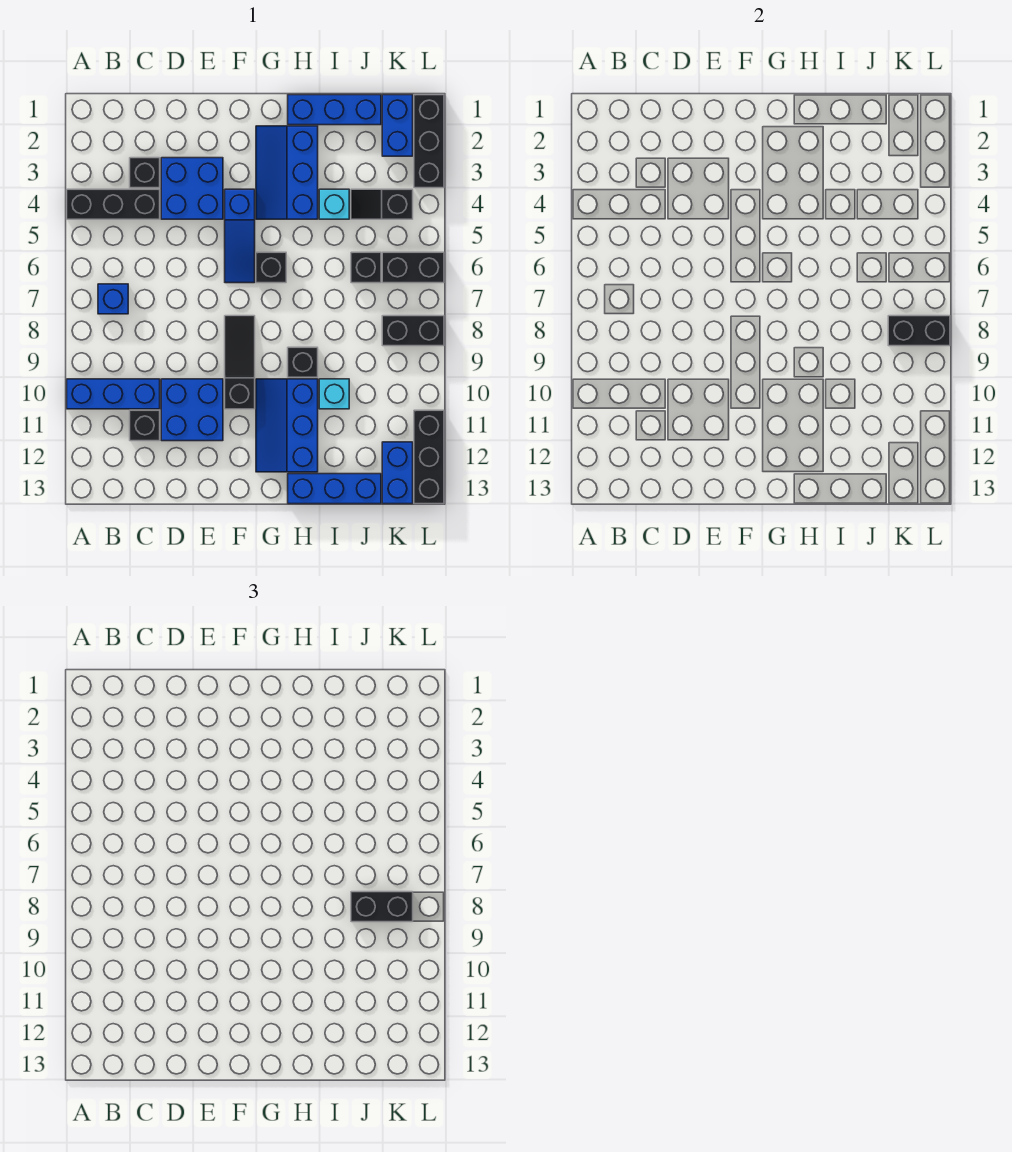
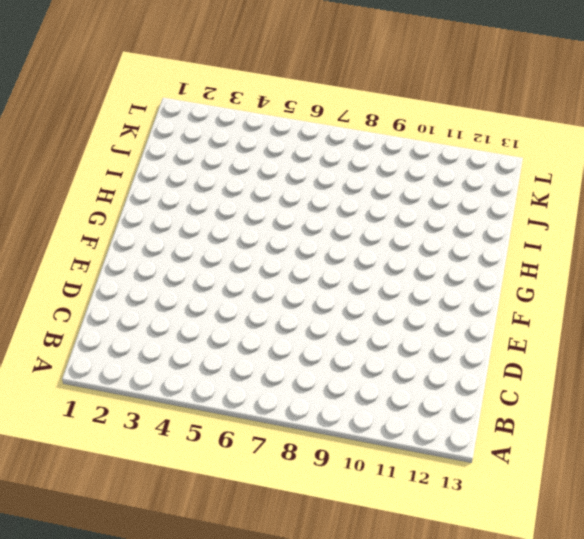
none -> black brick A4:C4 level 1
none -> blue brick A10:C10 level 1
none -> blue brick B7 level 1

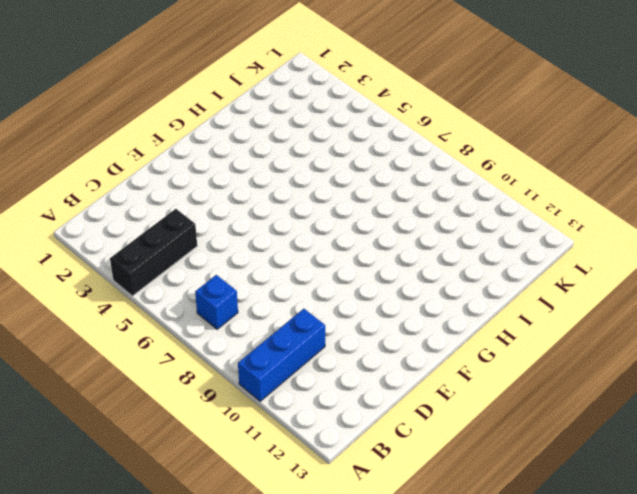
none -> black brick C3 level 1
none -> black brick C11 level 1
none -> blue brick D3:E4 level 1

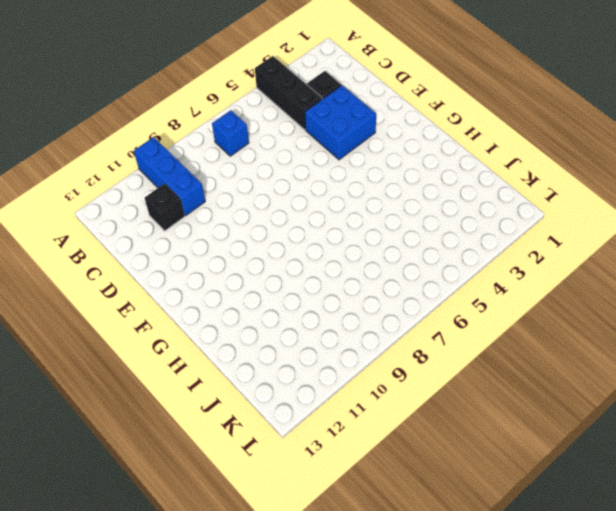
none -> blue brick D10:E11 level 1
none -> blue slope F4:F6 level 1 top 4
none -> black slope F8:F10 level 1 top 10

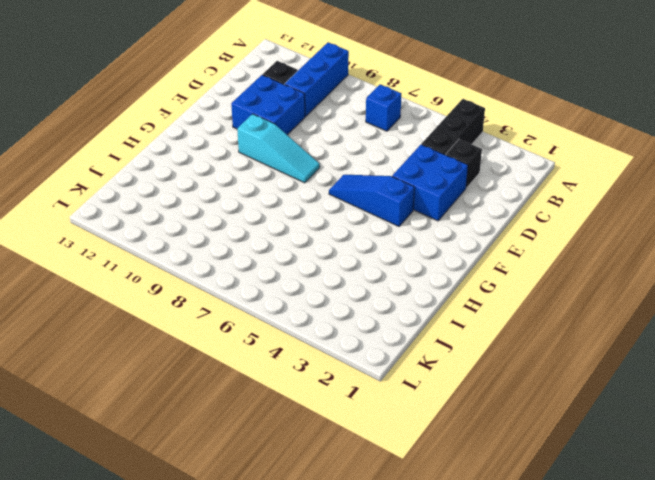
cyan slope F8:F10 level 1 top 10 -> black slope F8:F10 level 1 top 10
none -> blue slope G2:H4 level 1 top H
none -> black brick G6 level 1
none -> blue slope G10:H12 level 1 top H

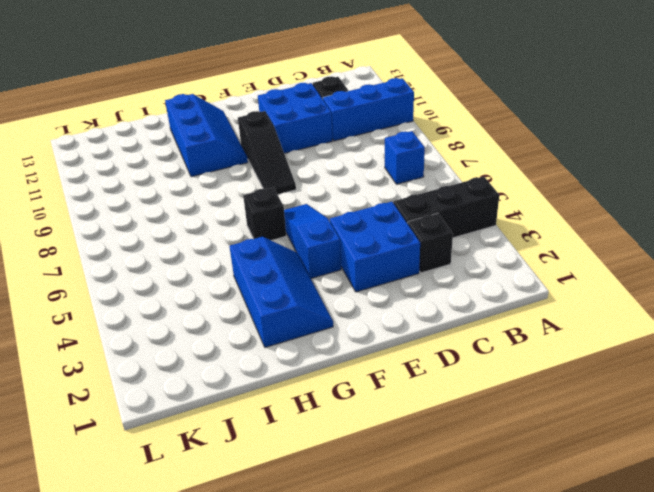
none -> blue brick H1:J1 level 1
none -> black brick H9 level 1
none -> blue brick H13:J13 level 1

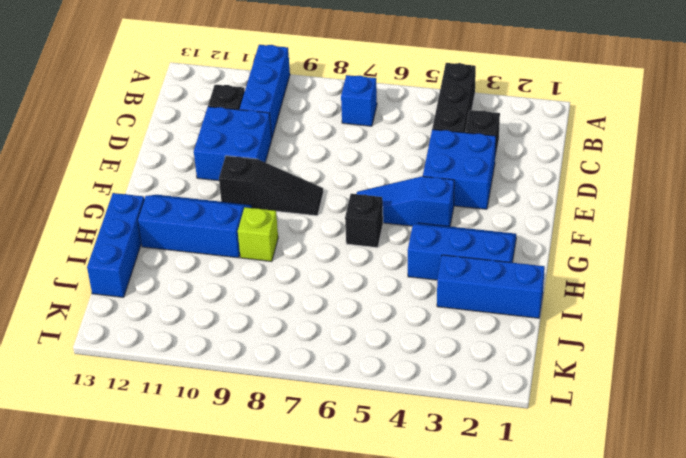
lime brick H9 level 1 -> black brick H9 level 1
blue brick I1:I3 level 1 -> blue brick H1:J1 level 1
none -> cyan brick I4 level 1
none -> cyan brick I10 level 1
none -> black slope J4:K4 level 1 top K

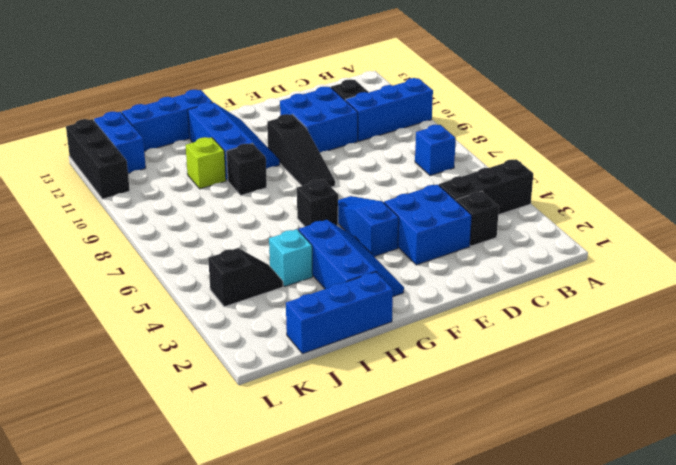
lime brick I10 level 1 -> cyan brick I10 level 1
none -> black brick J6 level 1
none -> blue brick K1:K2 level 1
none -> black brick K6:L6 level 1

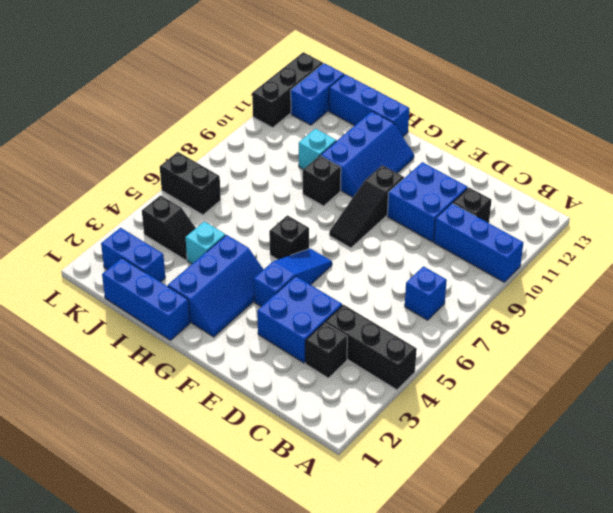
blue brick J2:K2 level 1 -> blue brick K1:K2 level 1
none -> black brick J6 level 1
none -> black brick K8:L8 level 1
none -> black brick L1:L3 level 1

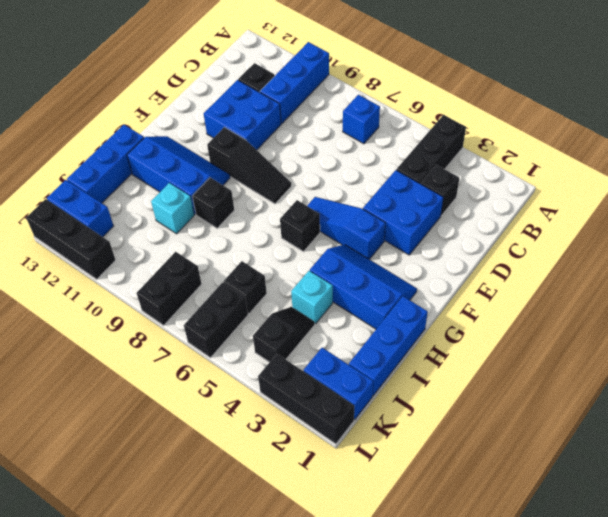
none -> black brick K8:L8 level 2
none -> black brick J8:K8 level 3

